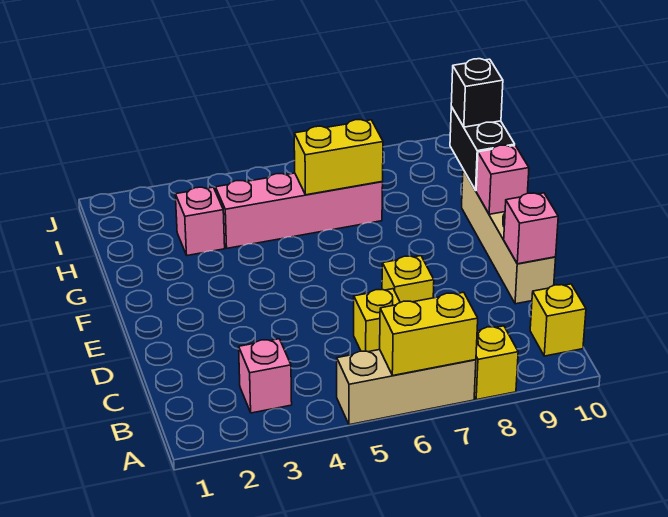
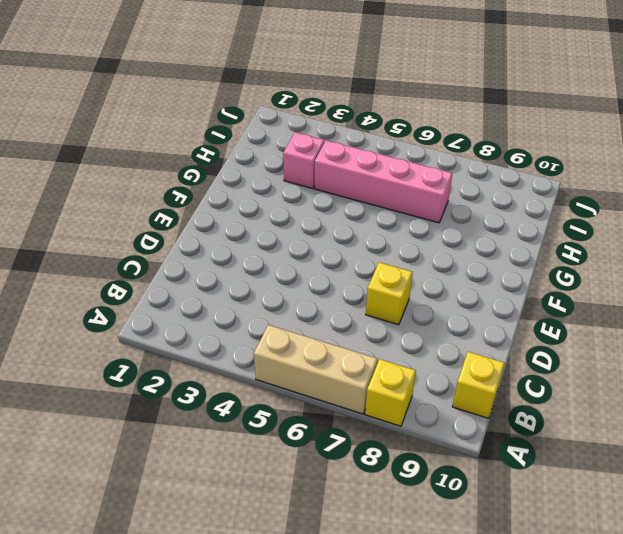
none -> pink brick B3 level 1
none -> yellow brick C6 level 1
none -> tan brick D10:G10 level 1

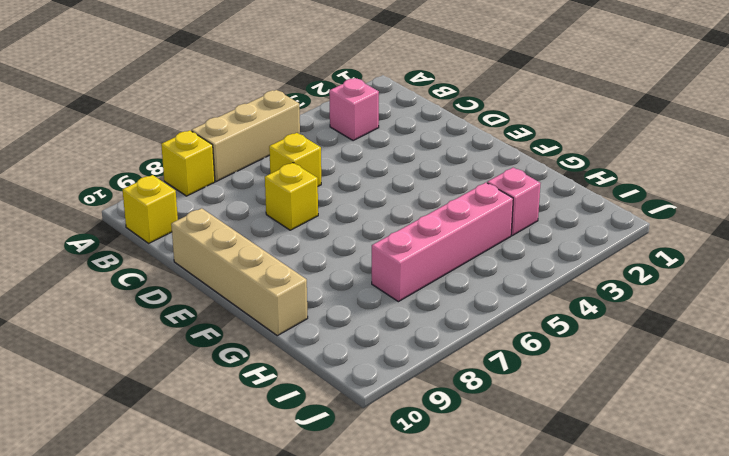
none -> yellow brick A6:A7 level 2
none -> pink brick D10 level 2
none -> pink brick F10 level 2

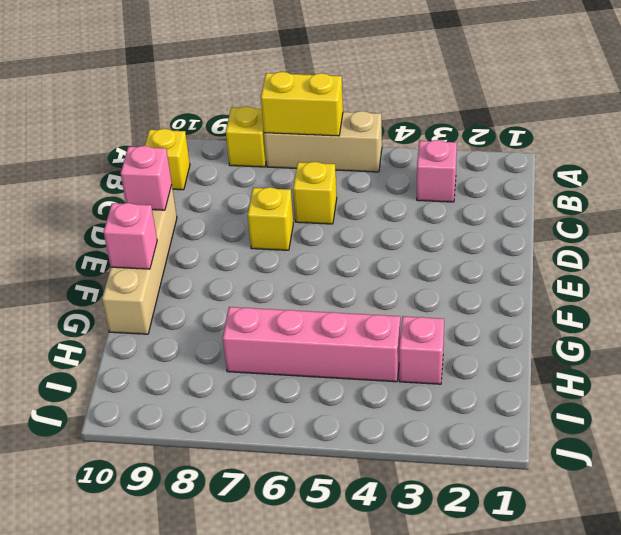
none -> black brick G10:H10 level 2
none -> yellow brick H6:H7 level 2
none -> black brick H10 level 3

